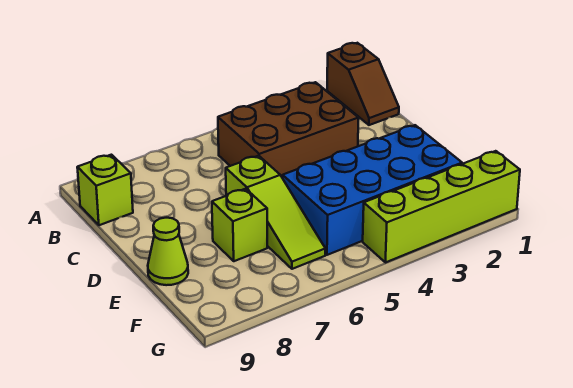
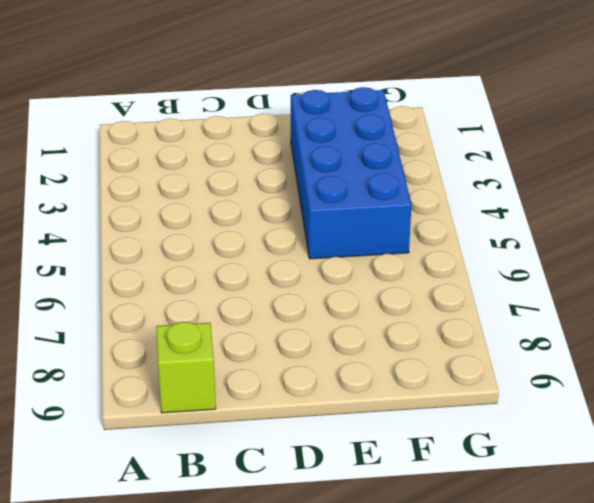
none -> brown slope A1:B1 level 1 top A
none -> brown brick B3:C5 level 1

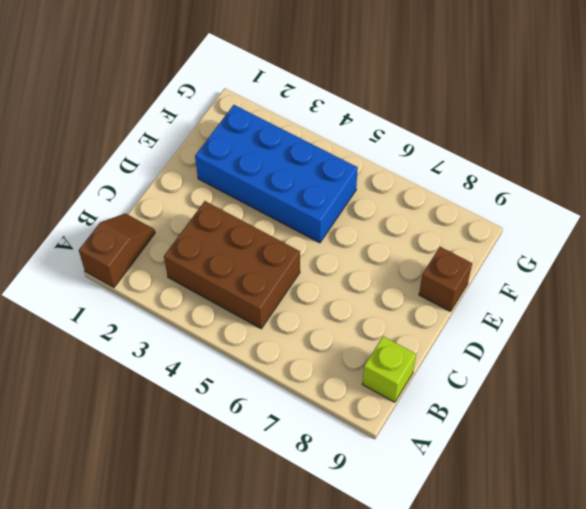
brown brick E9 level 1 -> lime cone E9 level 1
none -> lime slope D6:F6 level 1 top D
none -> lime brick E7 level 1

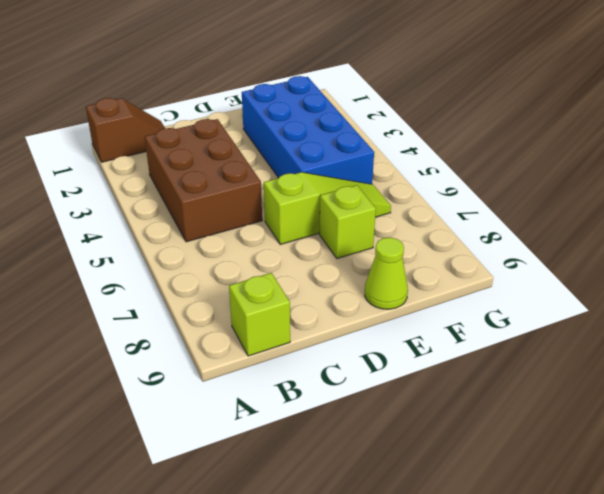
none -> lime brick G1:G4 level 1

